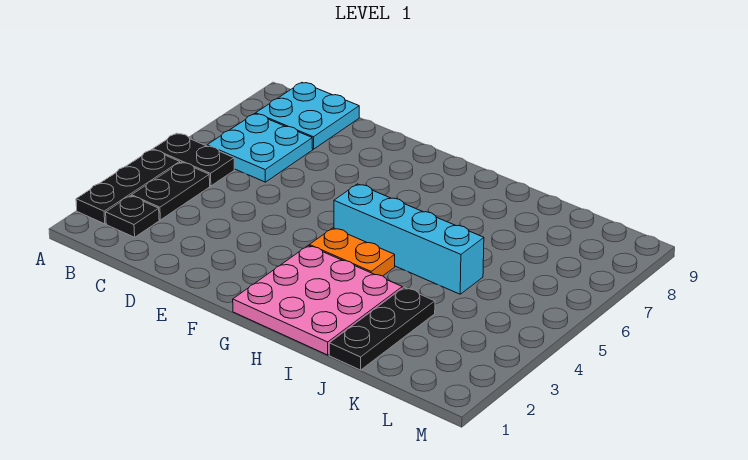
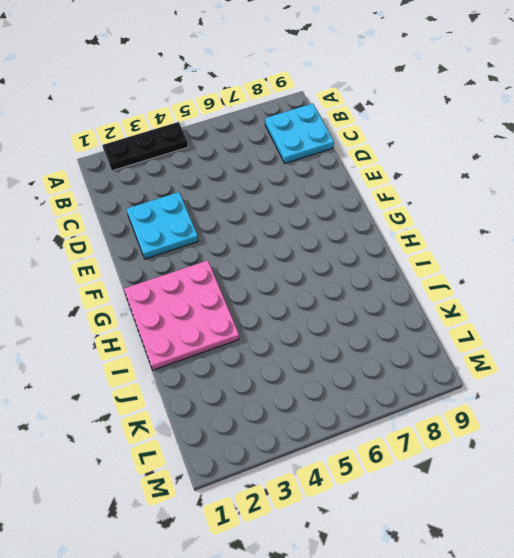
cyan plate D2:E3 level 1 -> cyan plate B6:C7 level 1
none -> black plate A5:B5 level 1
none -> black plate B2 level 1

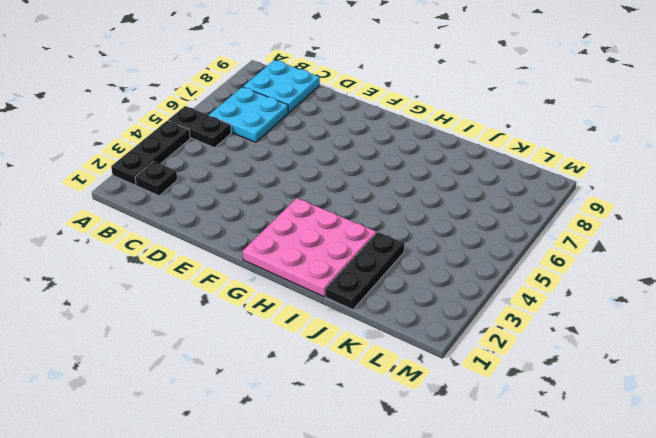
none -> black plate B3:B4 level 1
none -> orange plate G4:H4 level 1

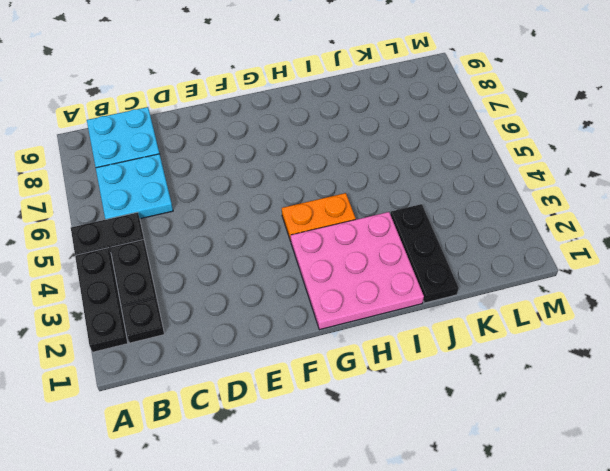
none -> cyan brick G5:J5 level 1

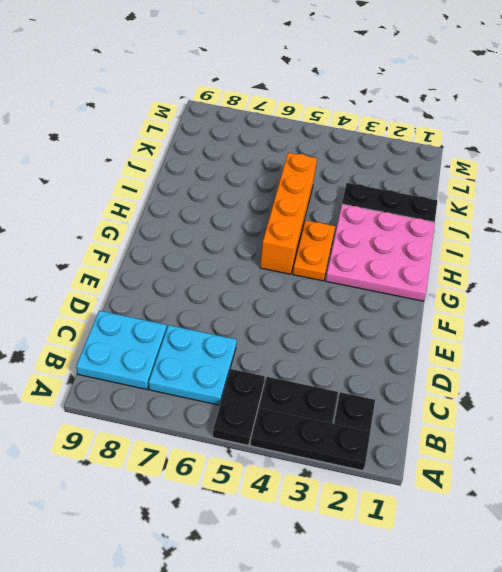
orange brick G5:J5 level 1 -> cyan brick G5:J5 level 1

